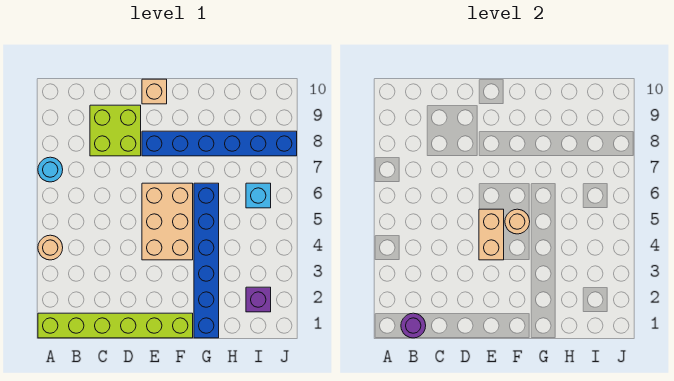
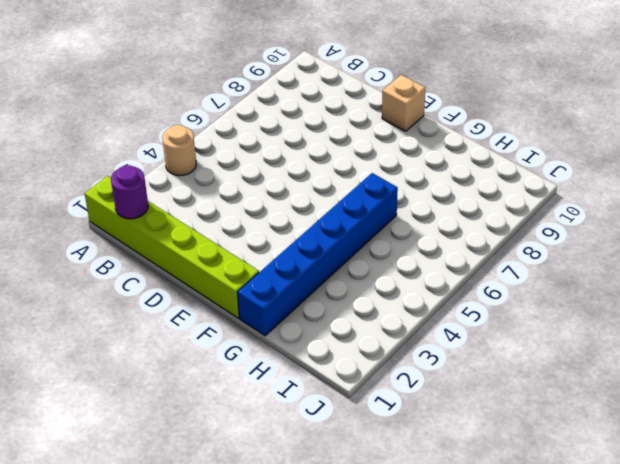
none -> cyan round brick A7 level 1
none -> lime brick C8:D9 level 1
none -> tan brick E4:F6 level 1

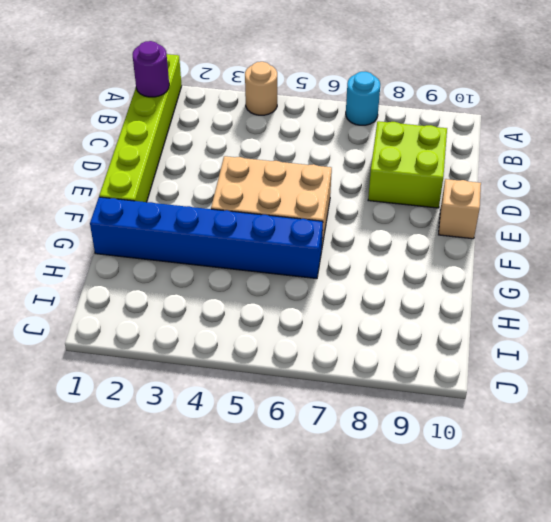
none -> blue brick E8:J8 level 1
none -> purple brick I2 level 1
none -> cyan brick I6 level 1

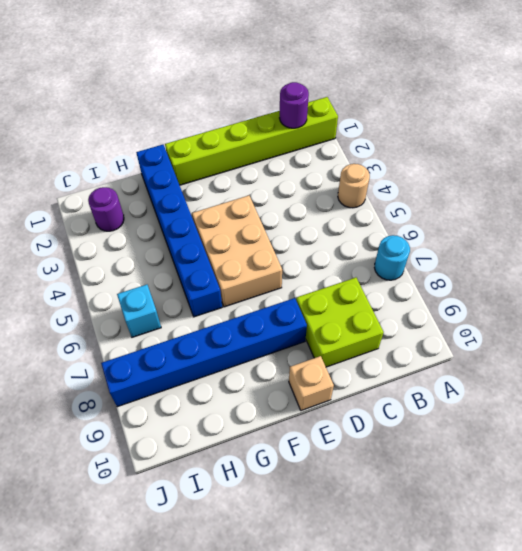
purple round brick I2 level 1 -> purple brick I2 level 1
none -> tan brick E4:E5 level 2
none -> tan round brick F5 level 2

